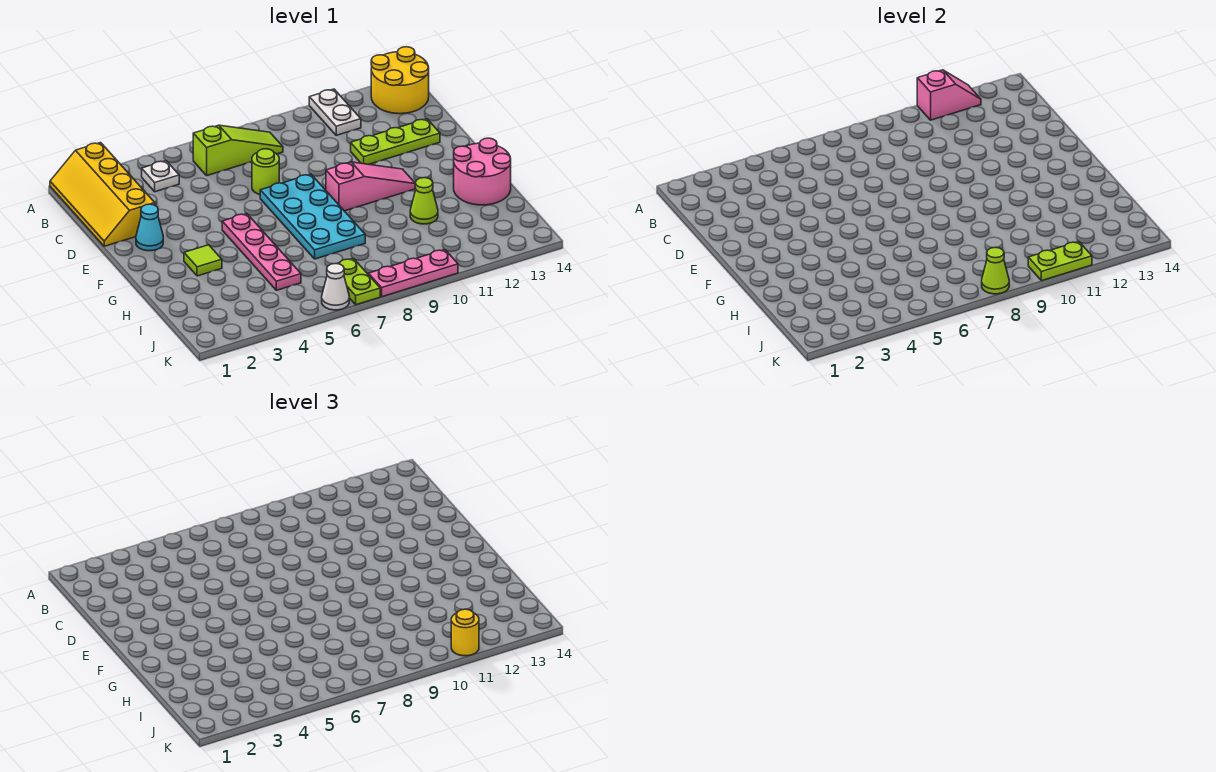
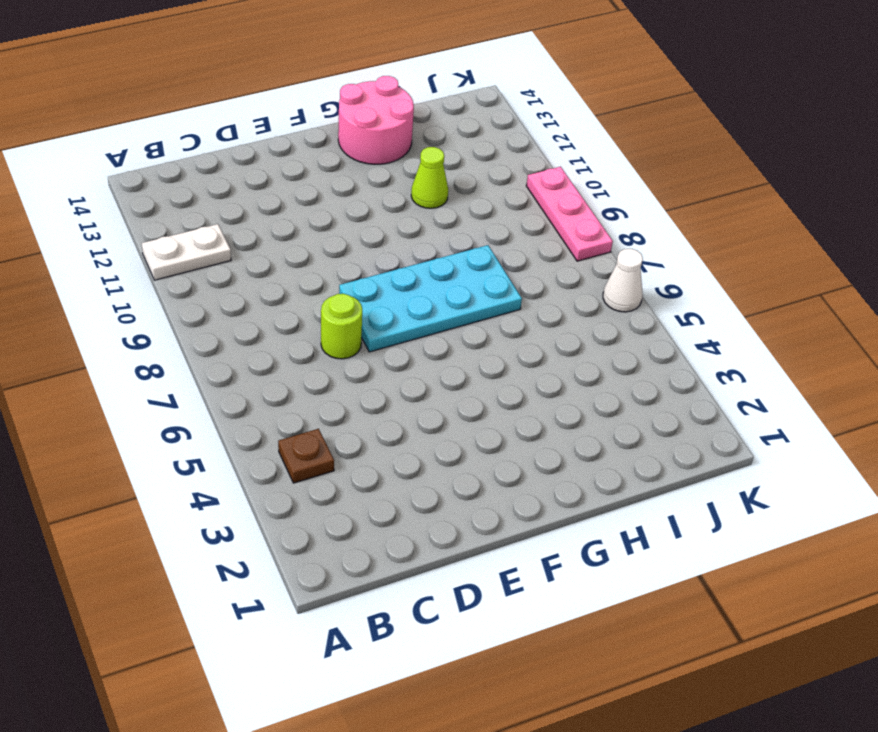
brown plate B4 level 1 -> white plate B4 level 1
none -> yellow slope A1:D2 level 1 top 2
none -> yellow round brick A13:B14 level 1
none -> lime slope B6:B8 level 1 top 6

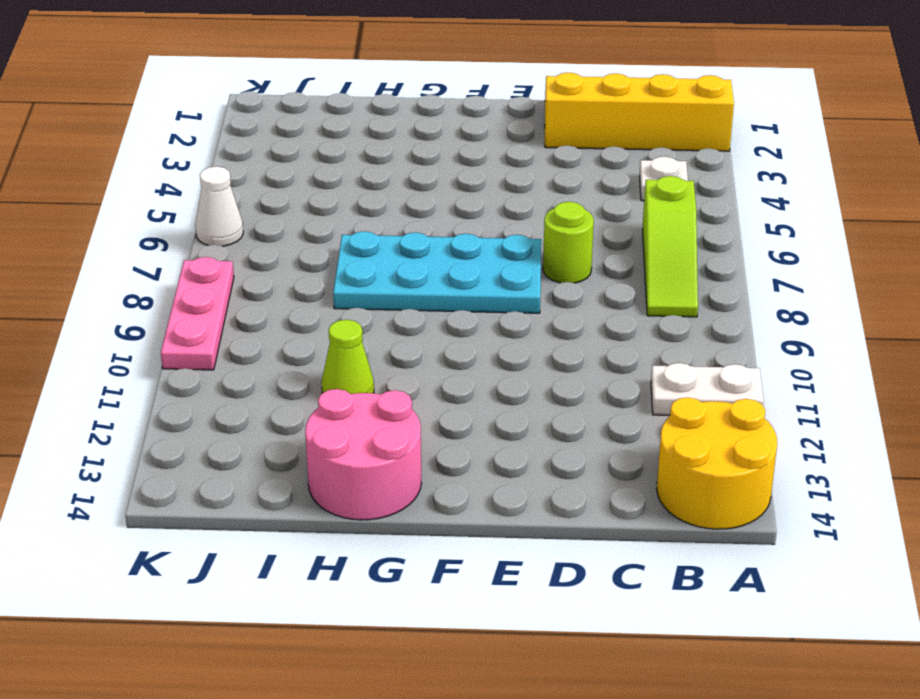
none -> lime plate D11:D13 level 1
none -> cyan cone E2 level 1
none -> pink plate F5:I5 level 1

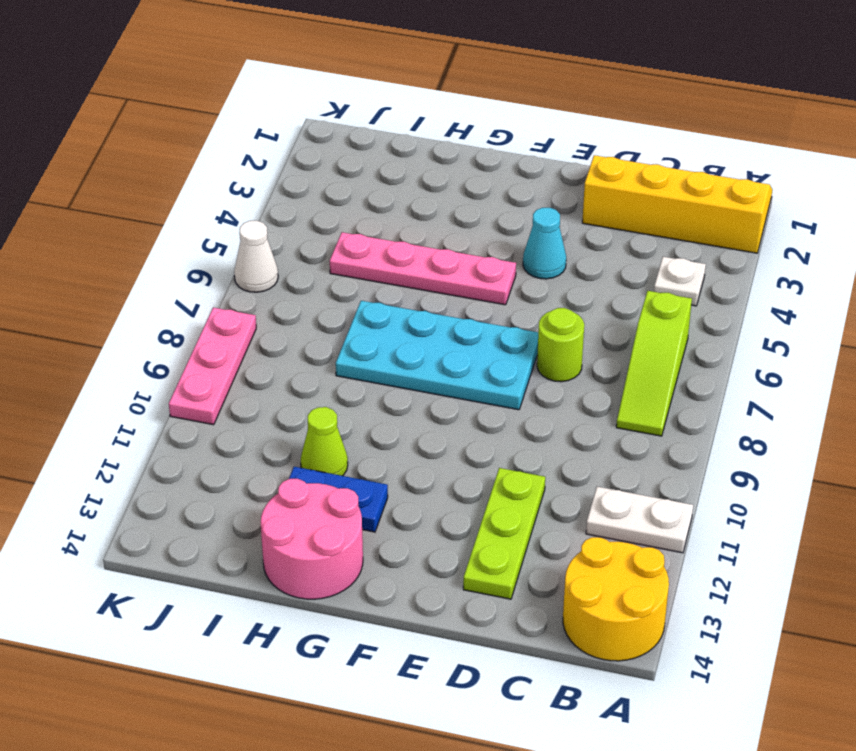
cyan cone E4 level 1 -> cyan cone E2 level 1
blue plate G12:H12 level 1 -> none
none -> pink slope F9:F11 level 1 top 9
none -> lime tile G3 level 1
none -> lime plate J7:K7 level 1

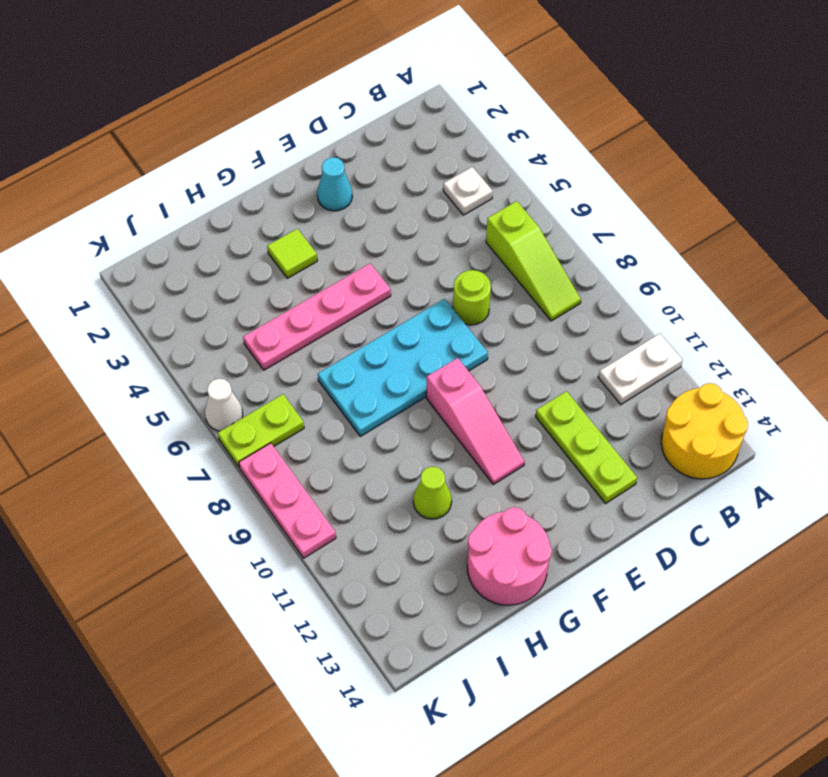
none -> yellow slope A1:D2 level 1 top 2
none -> pink slope A11:A12 level 2 top 11
none -> lime cone K8 level 2

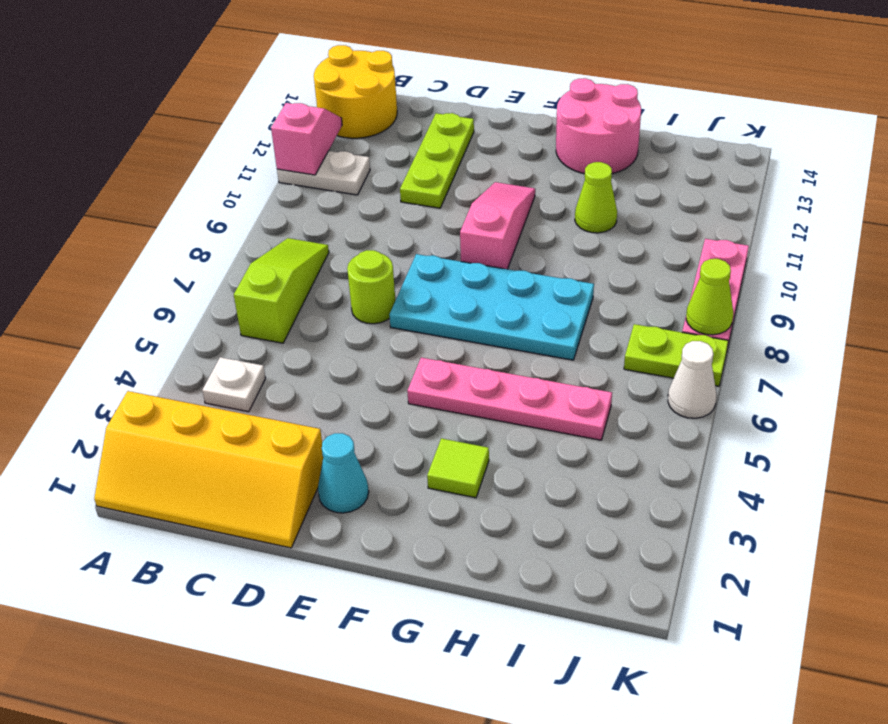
none -> lime plate K10:K11 level 2
none -> yellow round brick K11 level 3

